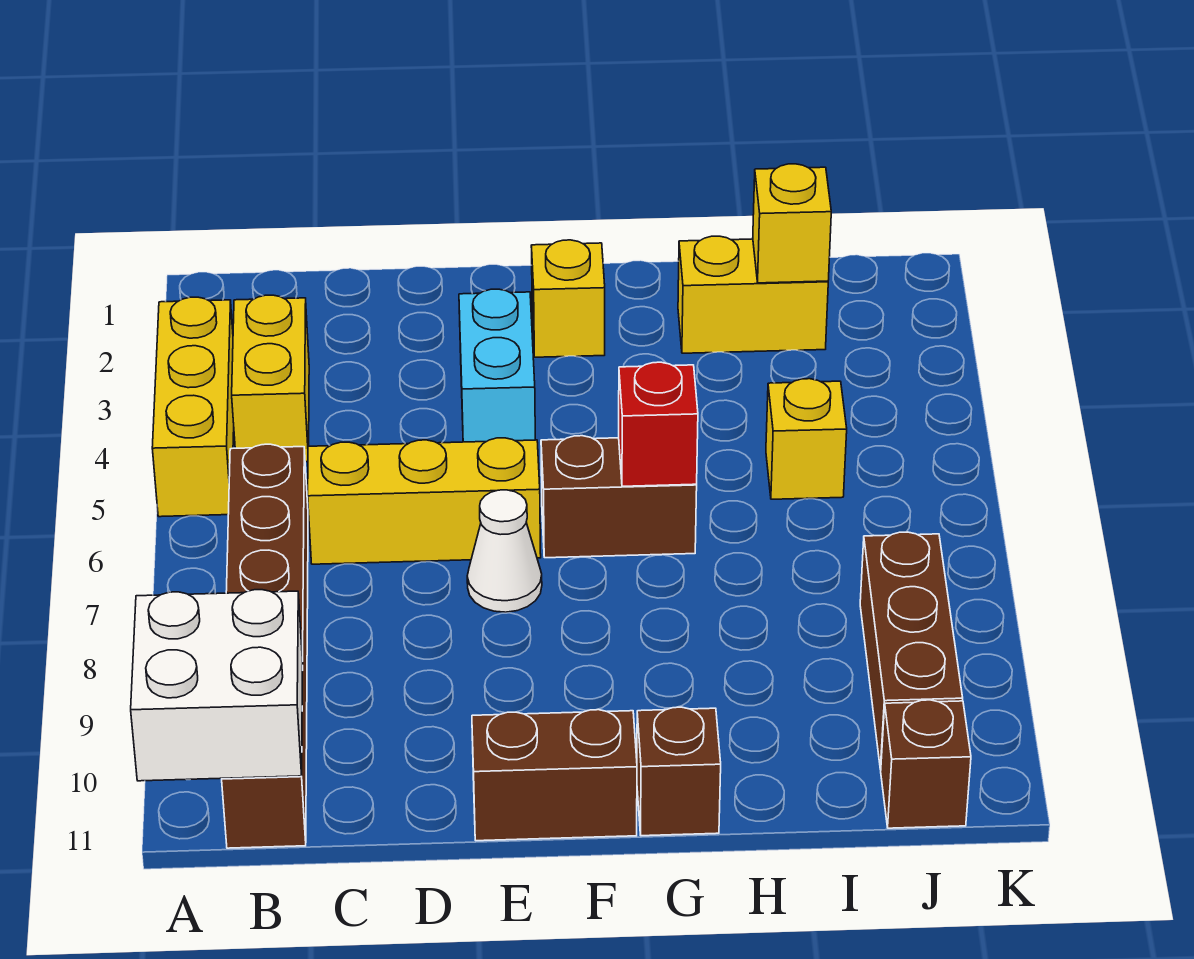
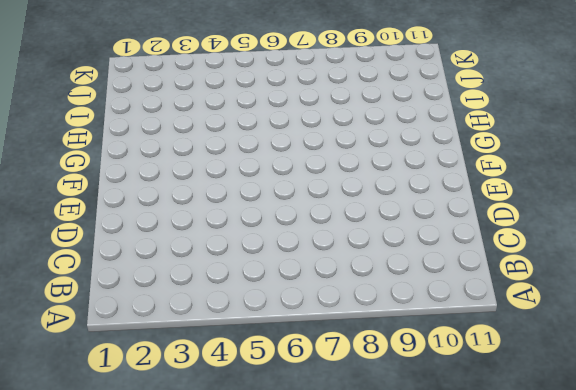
none -> yellow brick A3:A5 level 1
none -> yellow brick B3:B4 level 1
none -> brown brick B6:B11 level 1

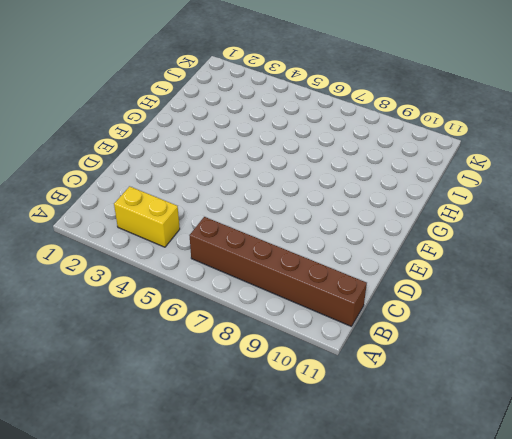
none -> yellow brick A3:A5 level 1
none -> yellow brick C6:E6 level 1
none -> cyan brick E3:E4 level 1

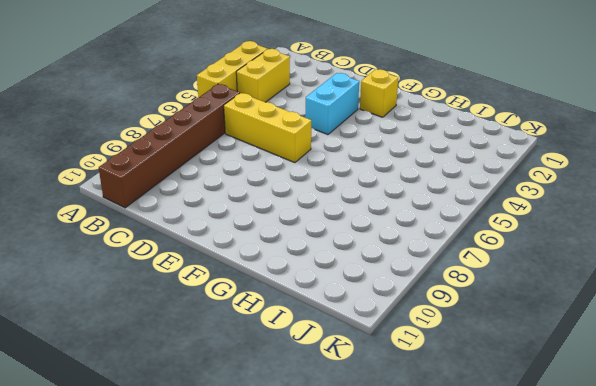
none -> white cone E7 level 1
none -> brown brick E11:F11 level 1
none -> brown brick F6:G6 level 1

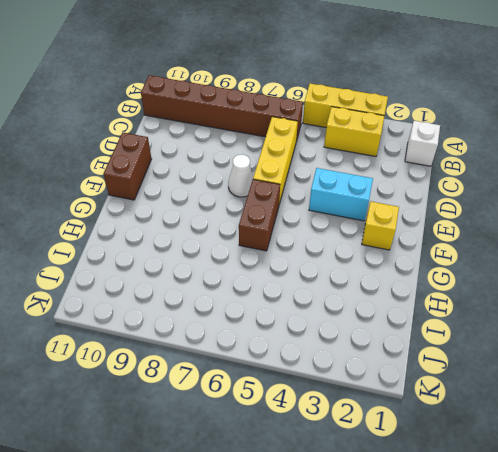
white brick B1 level 1 -> none
none -> brown brick G11 level 1
none -> yellow brick H2:I2 level 1
none -> yellow brick I5 level 1

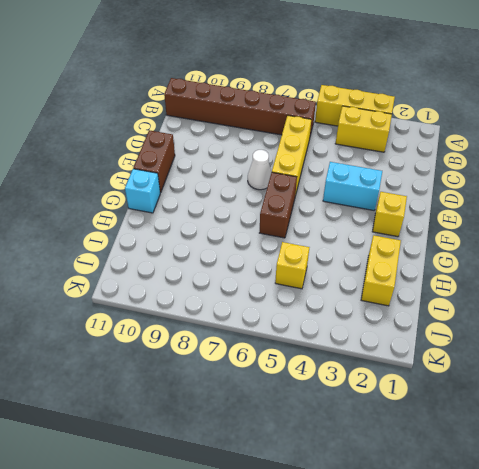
cyan brick G11 level 1 -> brown brick G11 level 1
none -> brown brick J8:J10 level 1
none -> brown brick J11 level 1
none -> white brick A10:B11 level 2

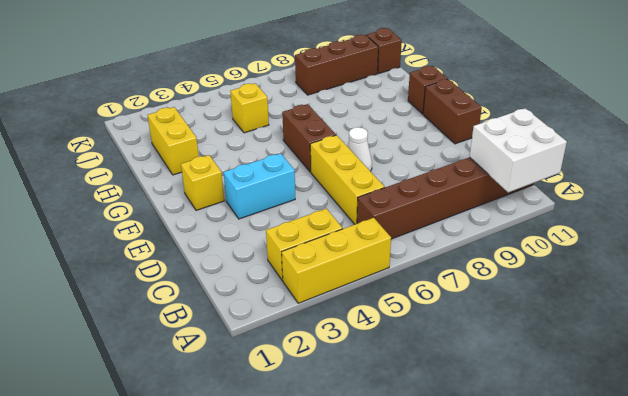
none -> red brick G6 level 2
none -> yellow brick I2 level 2

